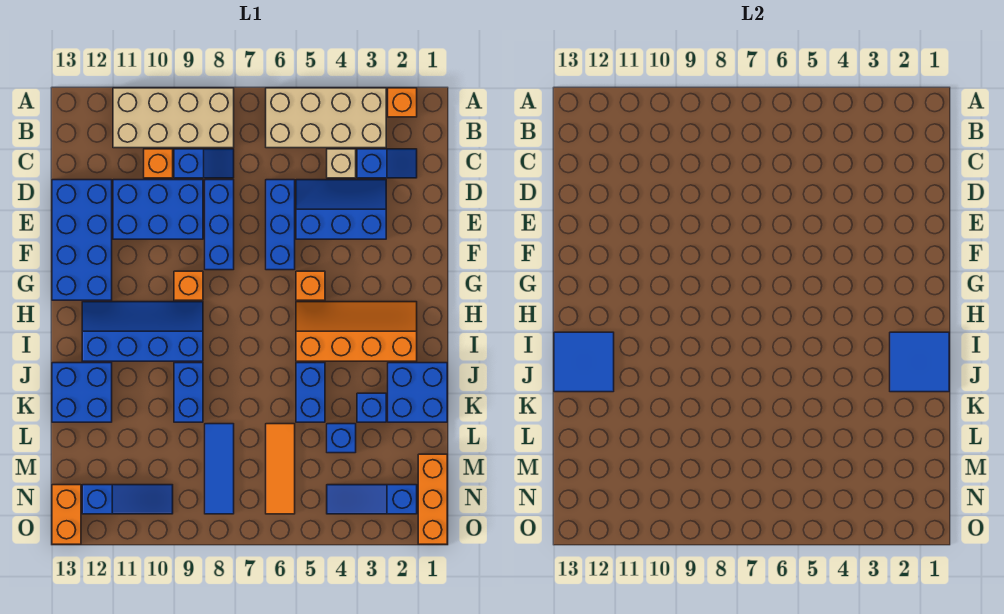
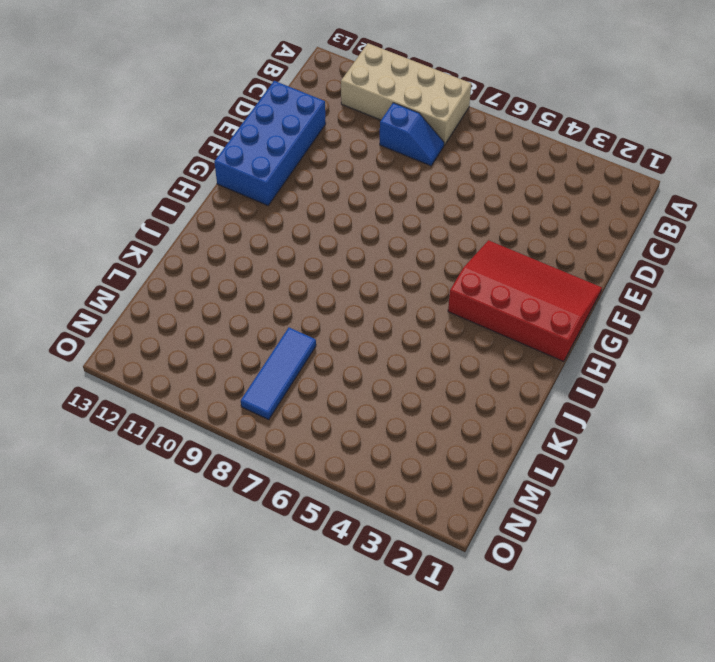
red slope F1:H4 level 1 top H -> orange slope H2:I5 level 1 top I
none -> orange brick A2 level 1
none -> tan brick A3:B6 level 1
none -> blue slope C2:C3 level 1 top 3
none -> tan brick C4 level 1

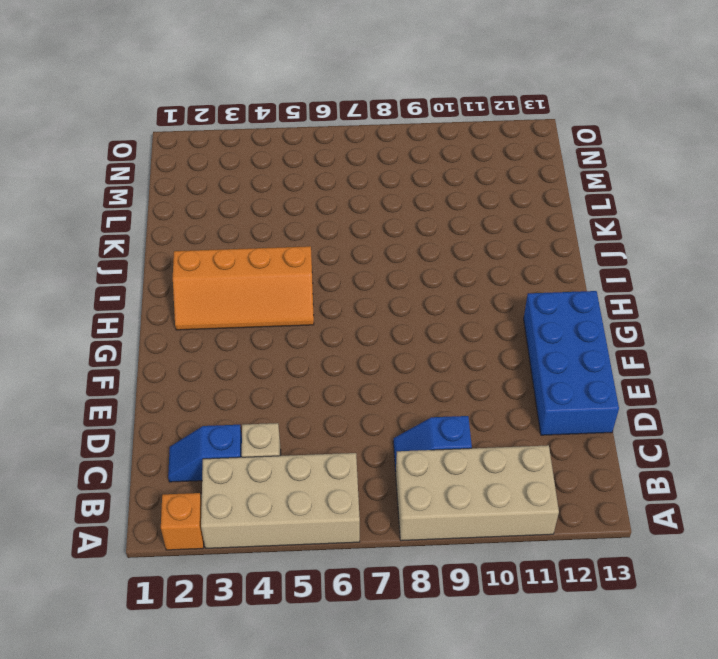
none -> orange brick C10 level 1
none -> blue slope D3:E5 level 1 top E
none -> blue brick D6:F6 level 1
none -> blue brick D8:F8 level 1

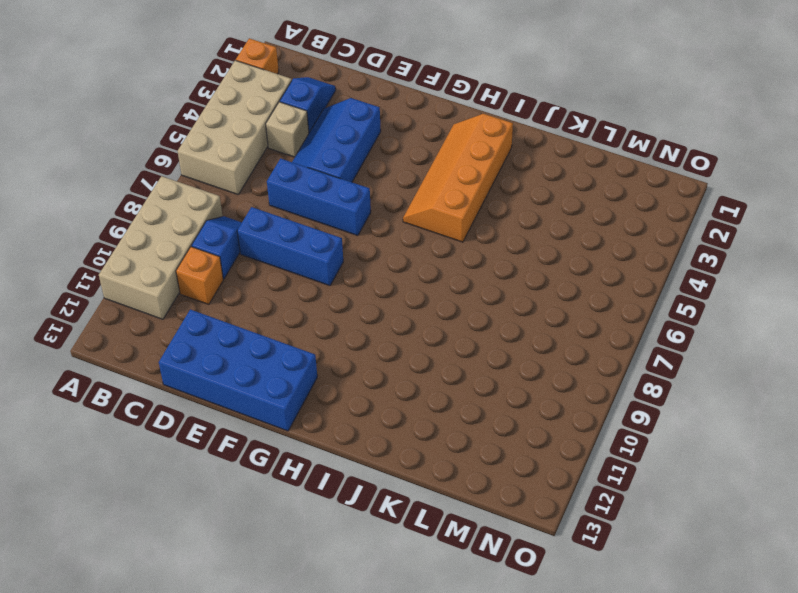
none -> blue brick D9:E11 level 1
none -> orange brick G5 level 1
none -> orange brick G9 level 1
none -> blue slope H9:I12 level 1 top I

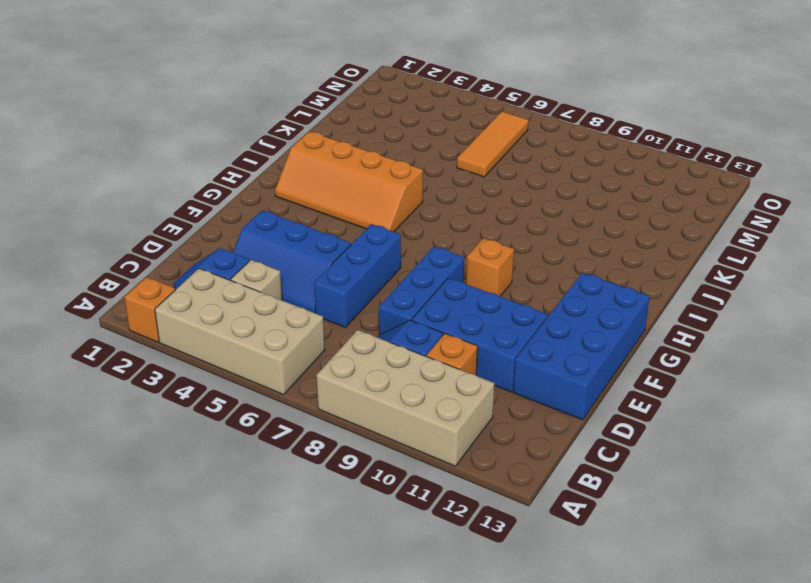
none -> orange brick G5 level 1
none -> blue slope H9:I12 level 1 top I
none -> blue brick J1:K2 level 1
none -> blue brick J5:K5 level 1

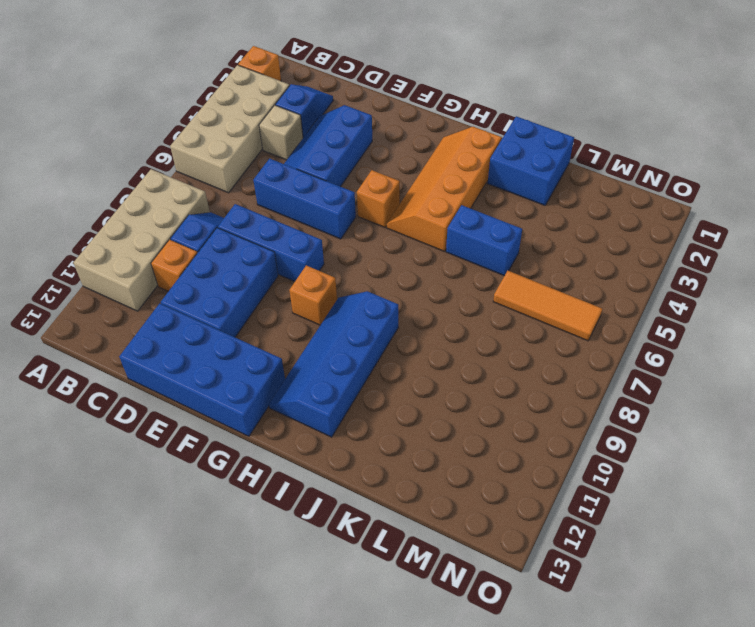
none -> blue brick J9:K9 level 1
none -> blue brick J12:K13 level 1
none -> blue brick K3 level 1
none -> blue brick L4 level 1

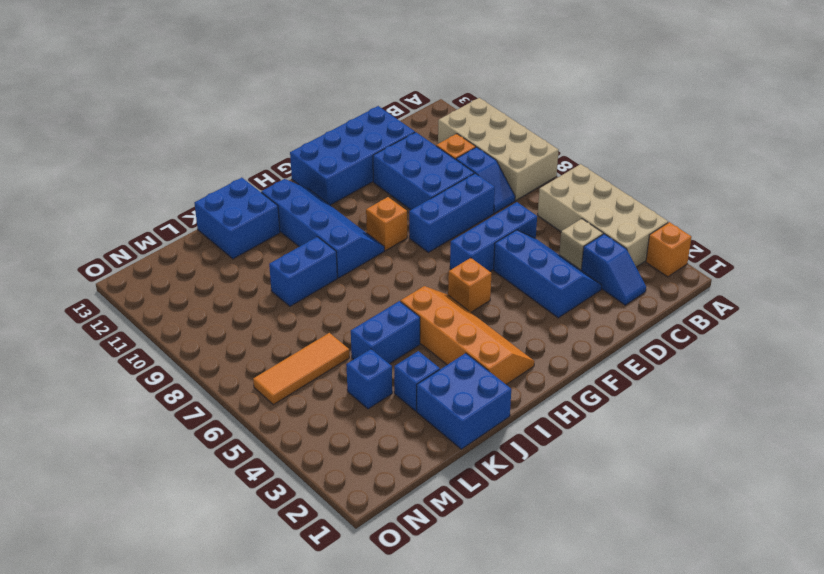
none -> blue tile L8:N8 level 1
none -> orange brick M1:O1 level 1
none -> blue slope N2:N4 level 1 top 2
none -> blue slope N10:N12 level 1 top 12

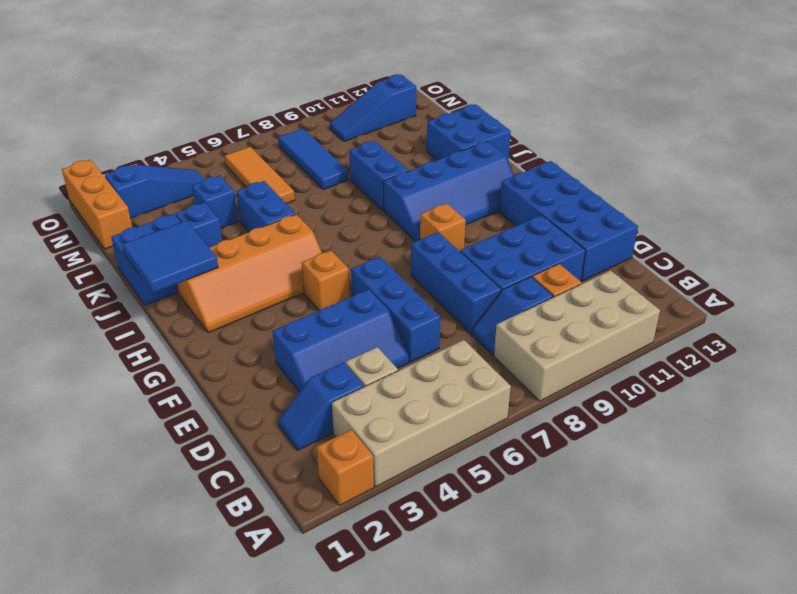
none -> orange brick N13:O13 level 1
none -> blue tile I12:J13 level 2

